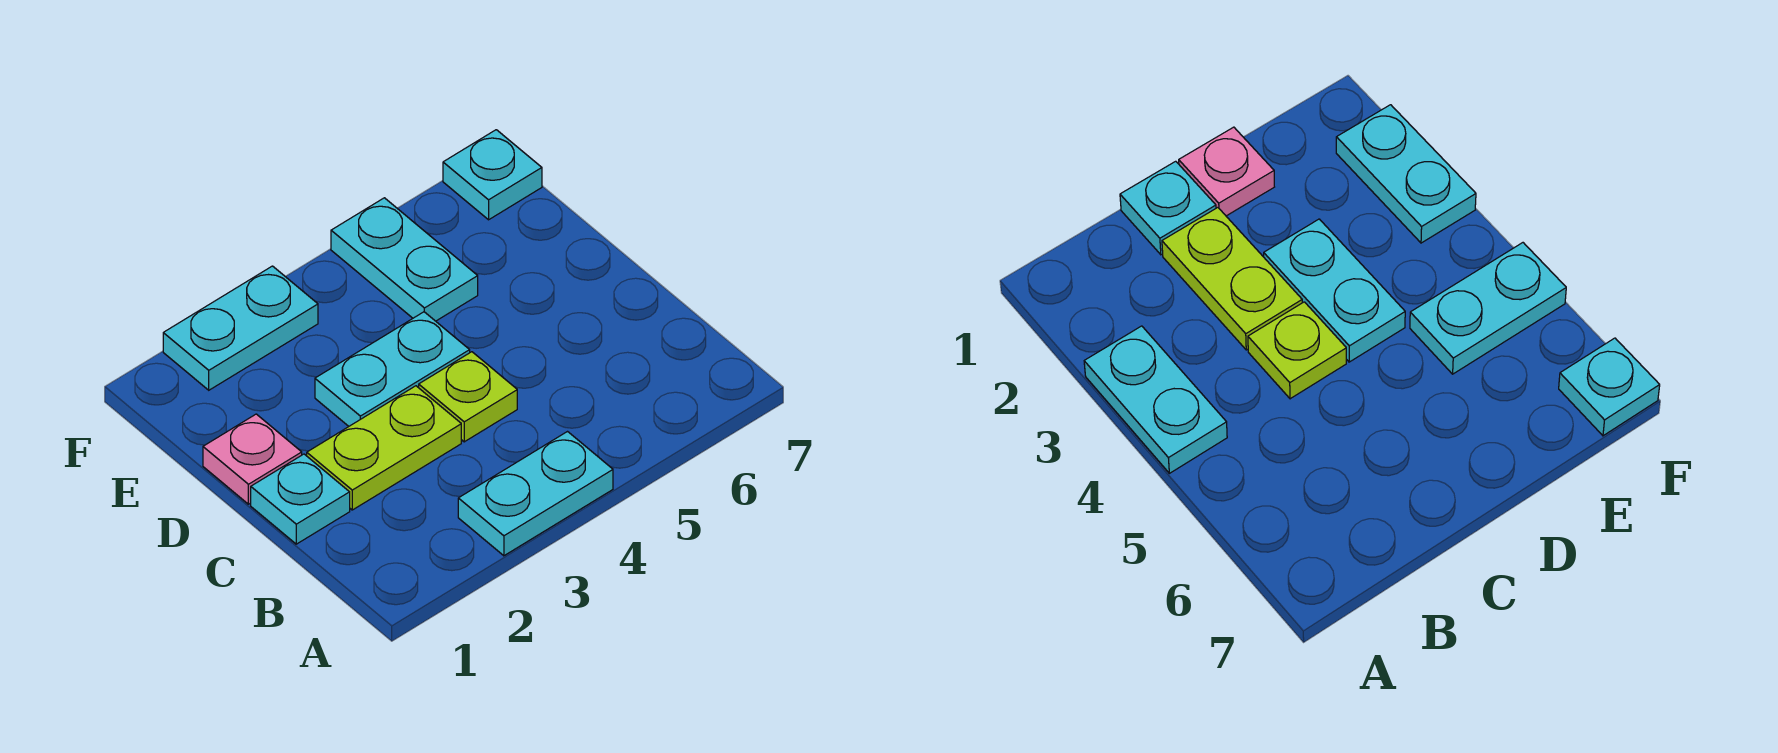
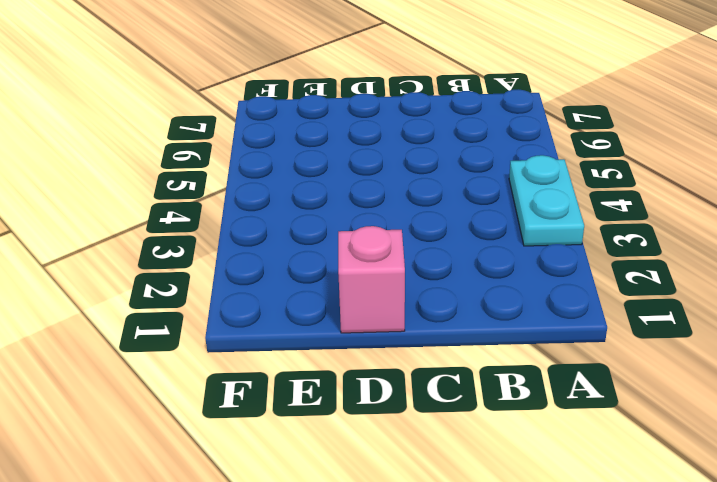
pink brick D1 level 1 -> pink plate D1 level 1
none -> cyan plate C1 level 1
none -> lime plate C2:C3 level 1

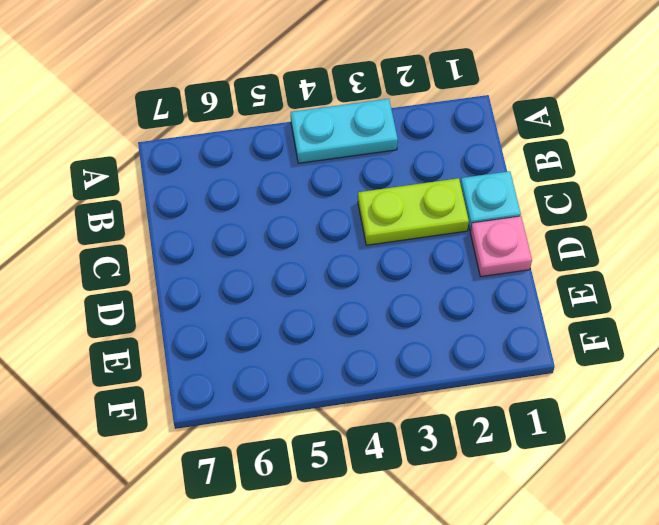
none -> lime plate C4 level 1
none -> cyan plate D3:D4 level 1

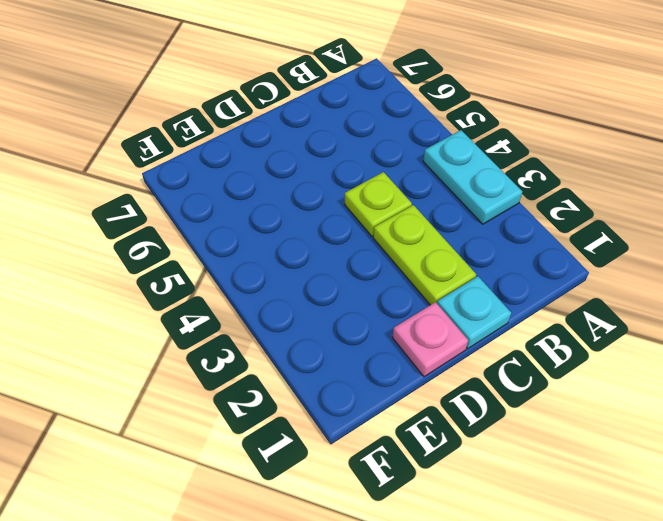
none -> cyan plate D3:D4 level 1
none -> cyan plate E5:F5 level 1

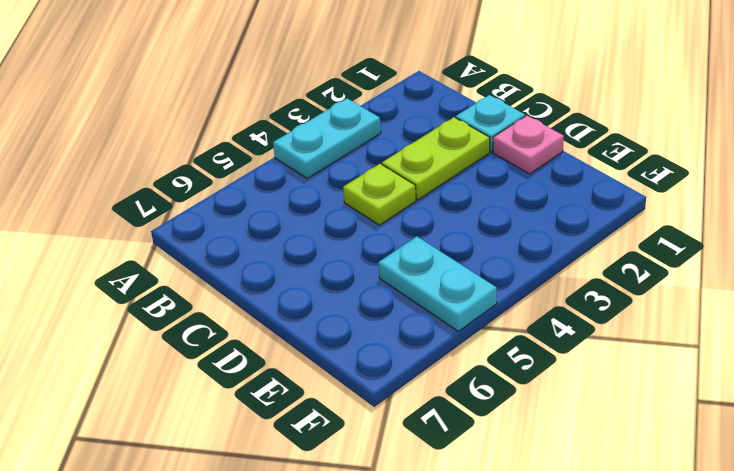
none -> cyan plate D3:D4 level 1
none -> cyan plate F2:F3 level 1

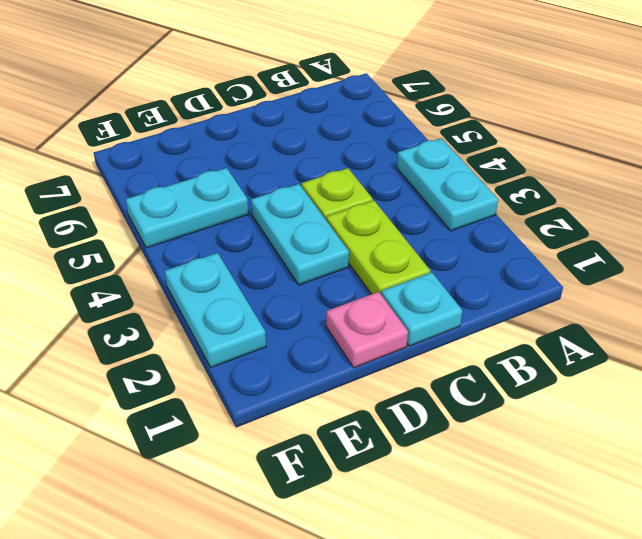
none -> cyan plate F7 level 1

